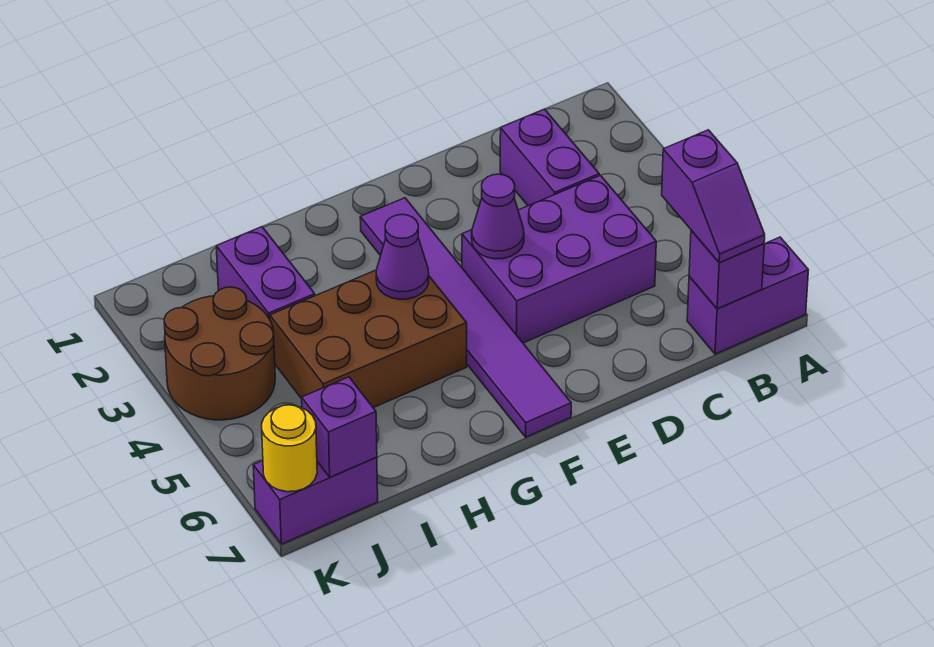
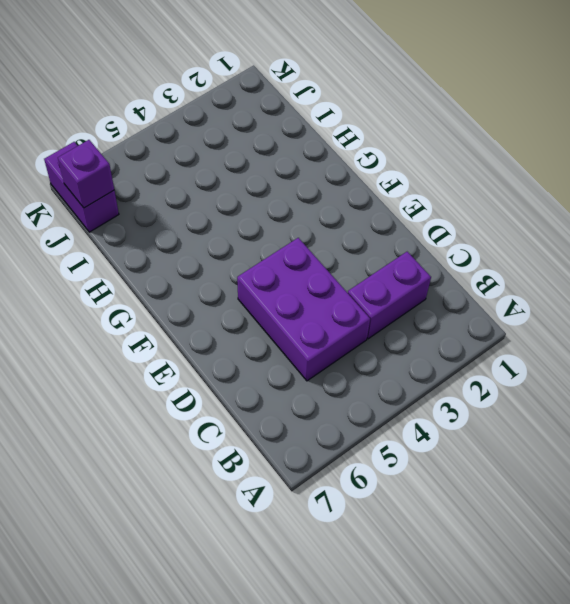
none -> purple brick A7:B7 level 1
none -> purple tile F2:F7 level 1
none -> brown brick G4:I5 level 1

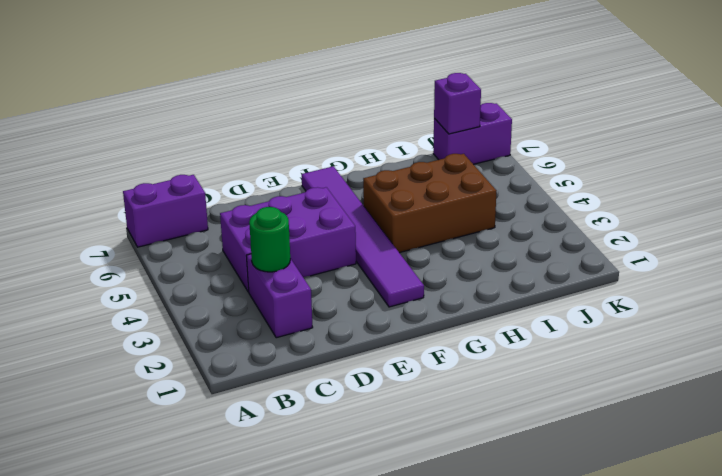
green round brick C3 level 2 -> none
none -> purple brick I2:I3 level 1
none -> brown round brick J3:K4 level 1
none -> purple brick B7 level 2

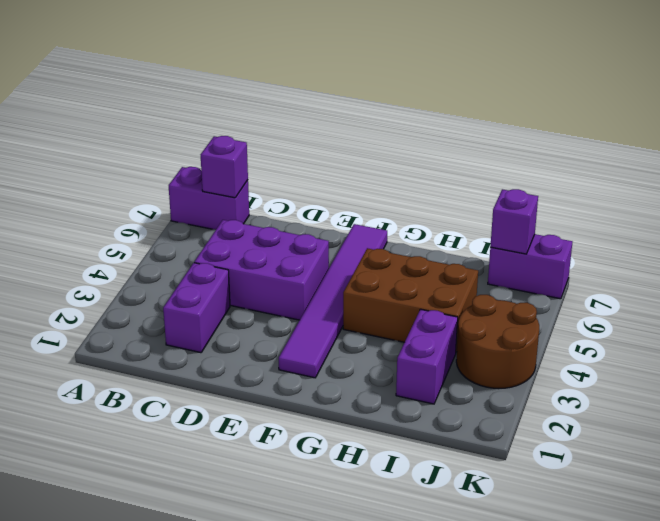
none -> purple cone E4 level 2
none -> purple cone G4 level 2
none -> yellow round brick K7 level 2

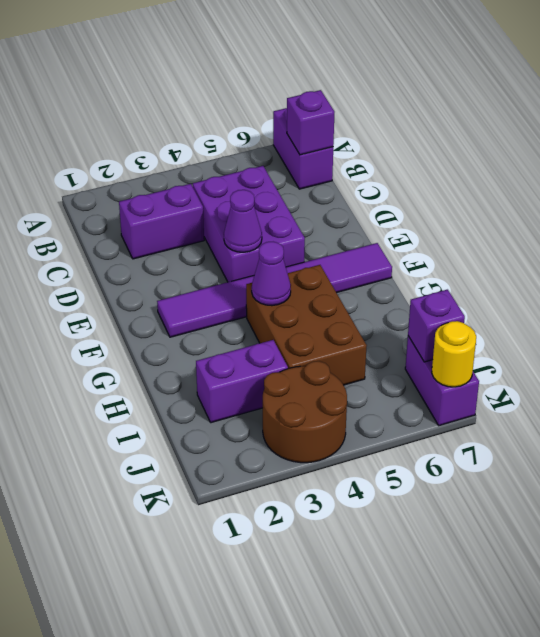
none -> purple slope B6:B7 level 3 top 6

